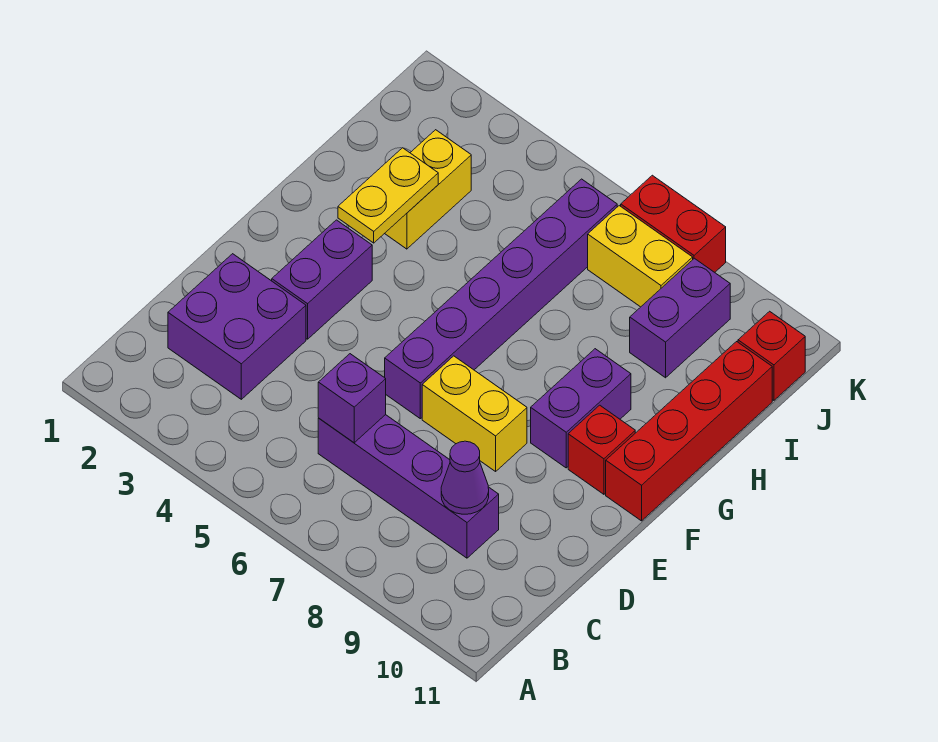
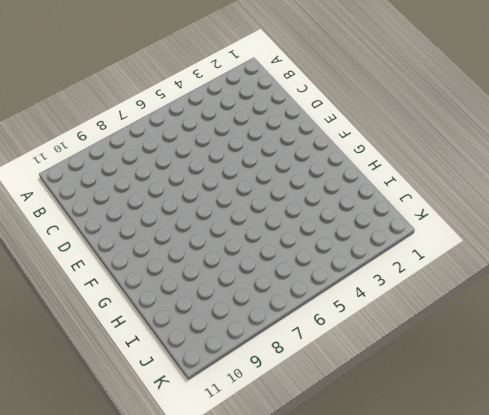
none -> purple brick C2:D3 level 1
none -> purple brick C6:C9 level 1
none -> purple brick E3:F3 level 1

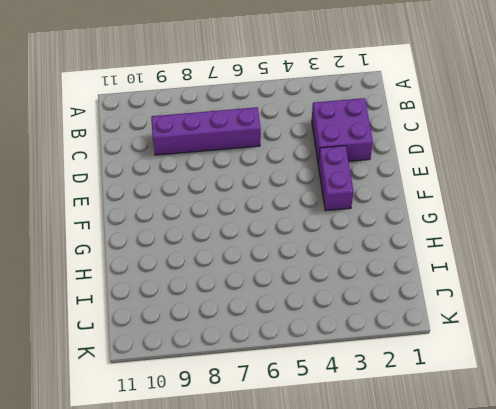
none -> purple brick E6:J6 level 1
none -> yellow brick E7:E8 level 1
none -> purple brick F9:G9 level 1

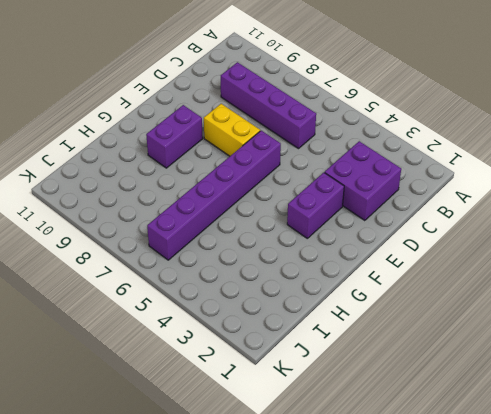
none -> red brick F10 level 1
none -> red brick F11:I11 level 1
none -> yellow brick H3:I3 level 1

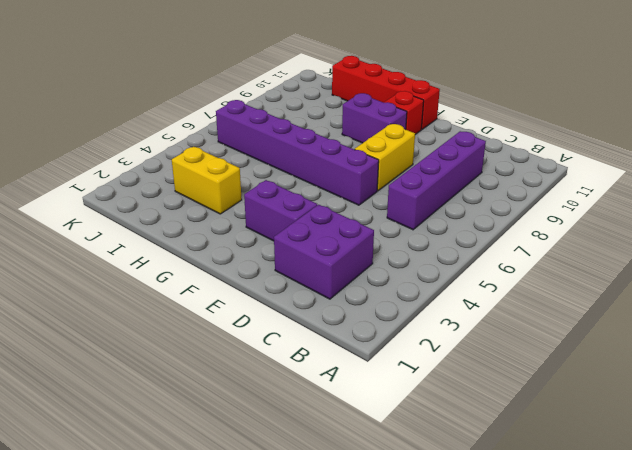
none -> purple brick I9:J9 level 1
none -> yellow brick J7:J8 level 1
none -> red brick J11 level 1

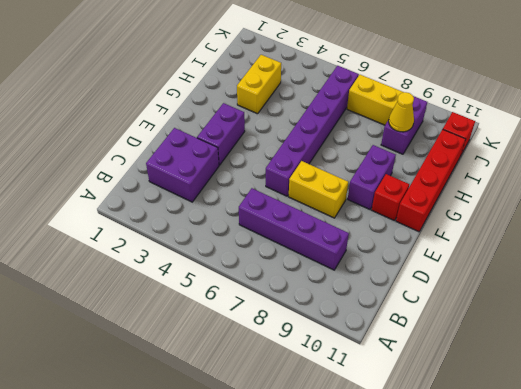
yellow cone I9 level 2 -> none
none -> red brick K7:K8 level 1
none -> purple brick C6 level 2
none -> purple cone C9 level 2

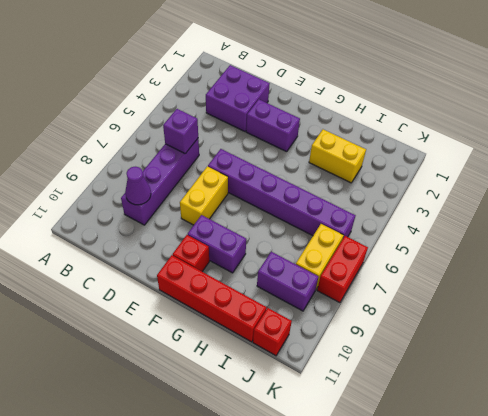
none -> yellow plate G3:H3 level 2

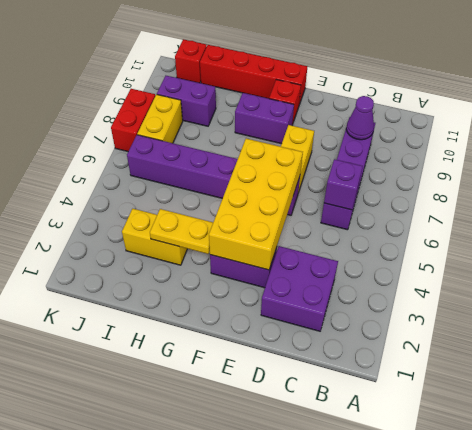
yellow brick E3:F6 level 2 -> none

